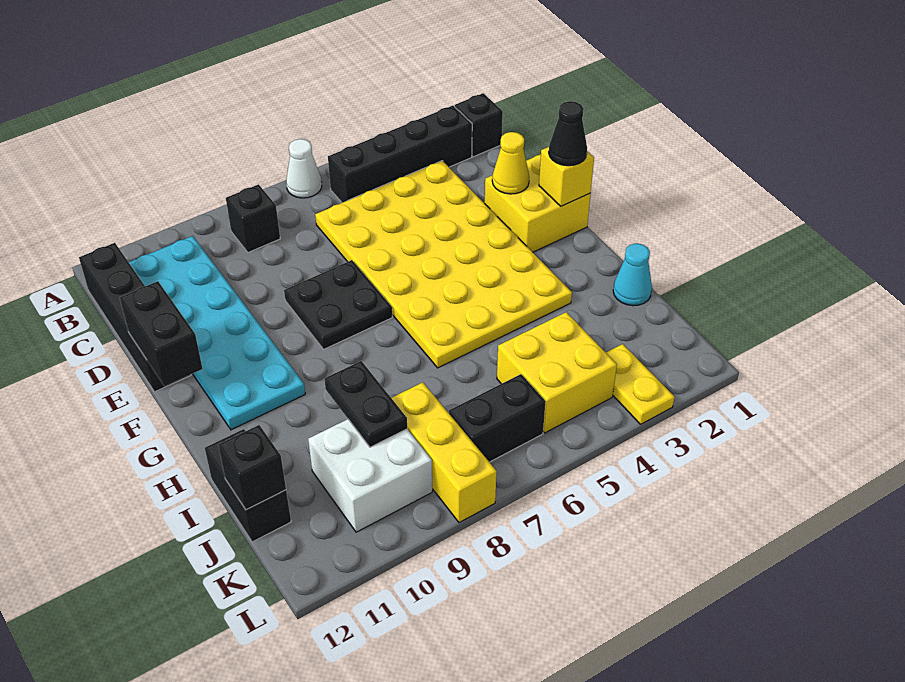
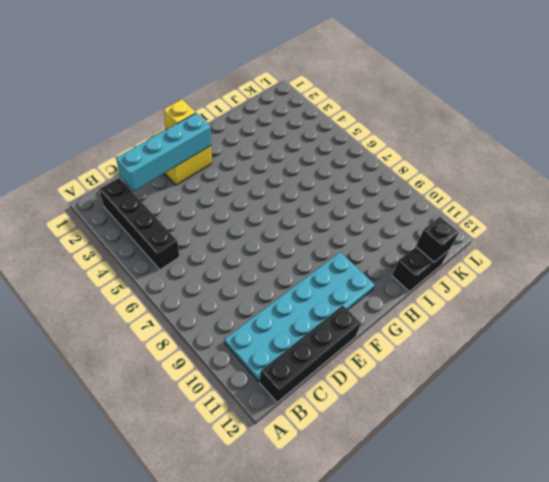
cyan brick C2:F2 level 2 -> yellow cone E2 level 2
none -> white cone A6 level 1
none -> black brick B1 level 1
none -> black brick B8 level 1

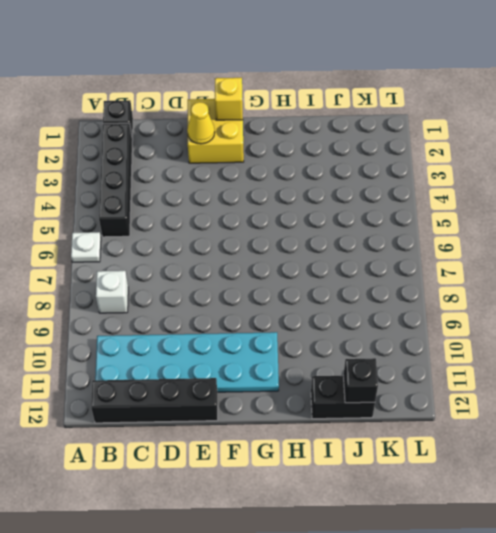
white plate A6 level 1 -> white cone A6 level 1
white brick B8 level 1 -> black brick B8 level 1
none -> yellow plate C3:H6 level 1
none -> black plate E7:F8 level 1
none -> cyan cone I1 level 1

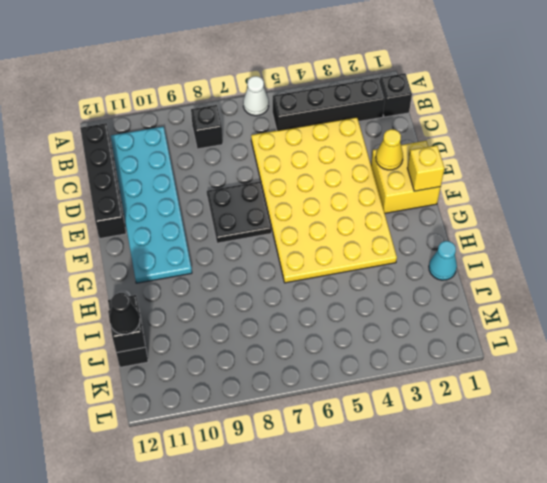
black cone J12 level 3 -> black cone F1 level 3
none -> yellow brick J4:K5 level 1
none -> yellow brick J8:L8 level 1
none -> white brick J9:K10 level 1

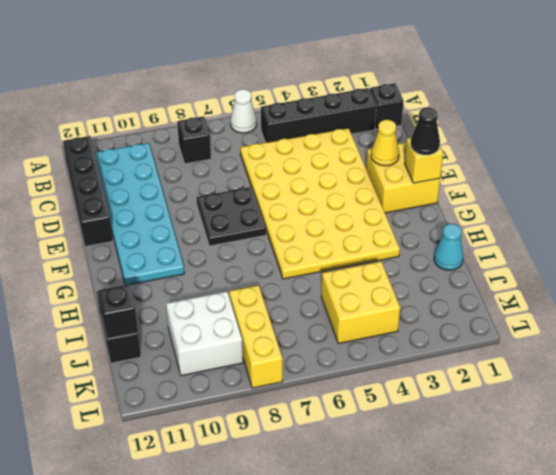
none -> yellow plate K3:L3 level 1
none -> black brick K6:K7 level 1
none -> black brick E12:F12 level 2

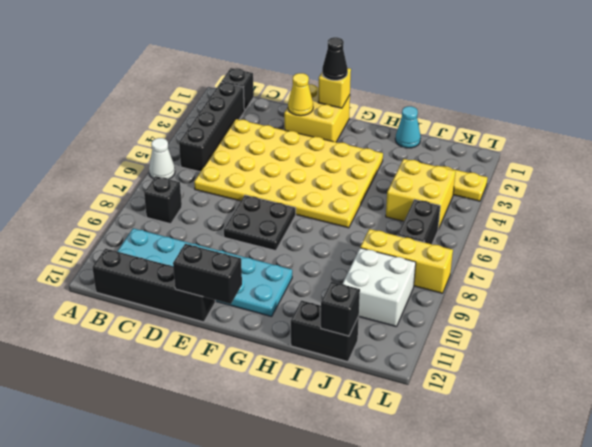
none -> black plate I9:J9 level 2

